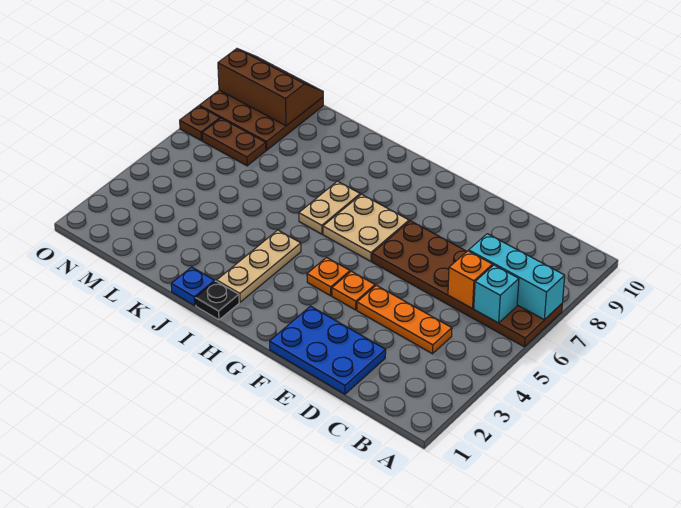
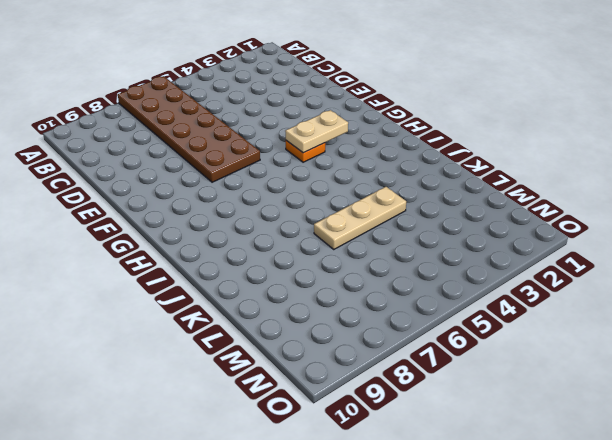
tan plate G3:G4 level 2 -> tan plate I6:I7 level 1
tan plate K4:K6 level 1 -> tan plate I2:I4 level 1
none -> orange plate C4:E4 level 1
none -> blue plate D1:F2 level 1
none -> orange plate F4 level 1

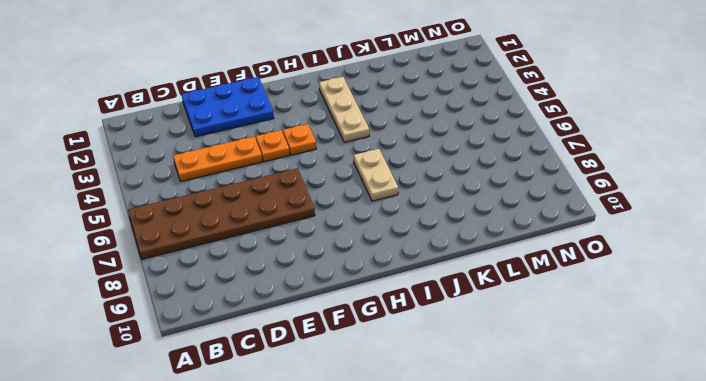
none -> tan plate G6:H7 level 1
none -> black plate I1 level 1
none -> blue plate J1 level 1

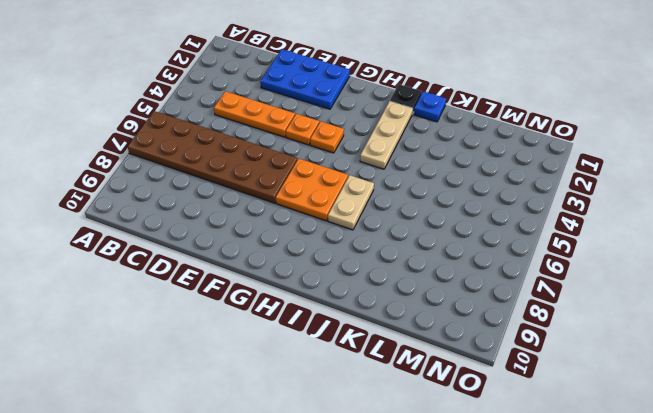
orange plate G6:H7 level 1 -> tan plate G6:H7 level 1
none -> brown plate M7:N7 level 1
none -> brown plate M8:O10 level 1
none -> brown plate O7 level 1

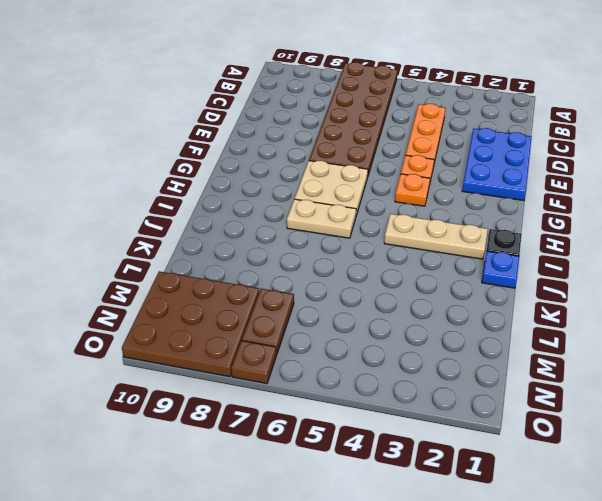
none -> cyan brick A7:C7 level 2
none -> cyan brick B6 level 2
none -> orange brick C6 level 2

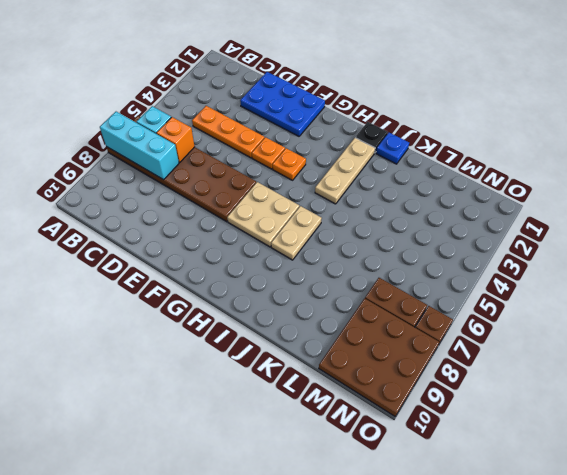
none -> brown slope M9:O10 level 2 top 9

